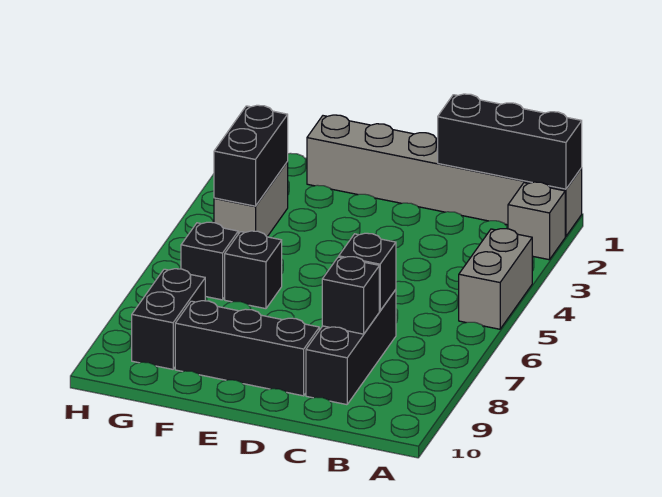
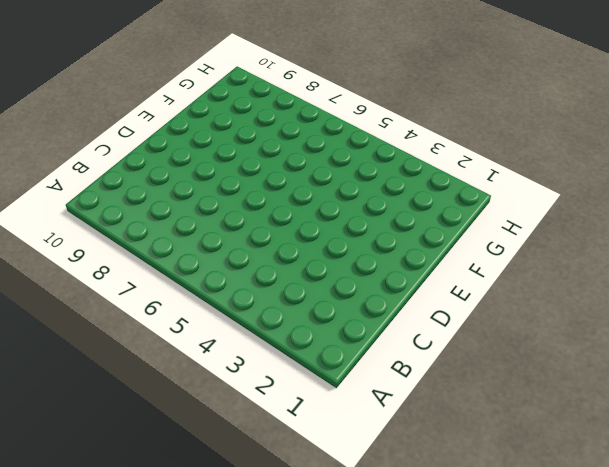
none -> grey brick A1:F1 level 1
none -> grey brick A2 level 1
none -> grey brick A4:A5 level 1

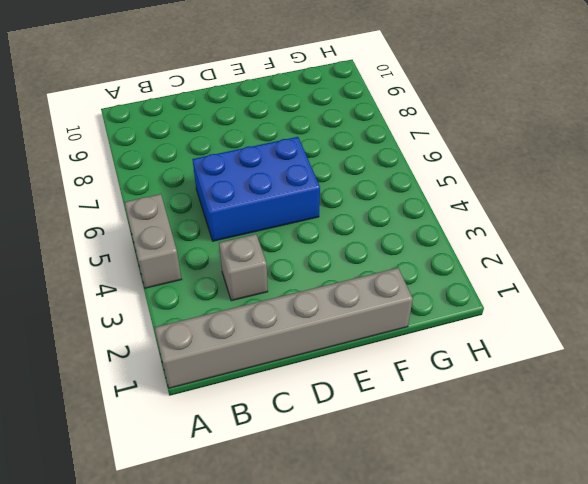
grey brick C3 level 1 -> grey brick A2 level 1
blue brick C5:E6 level 1 -> none
none -> black brick C7:C9 level 1
none -> black brick D9:F9 level 1
none -> black brick F6 level 1

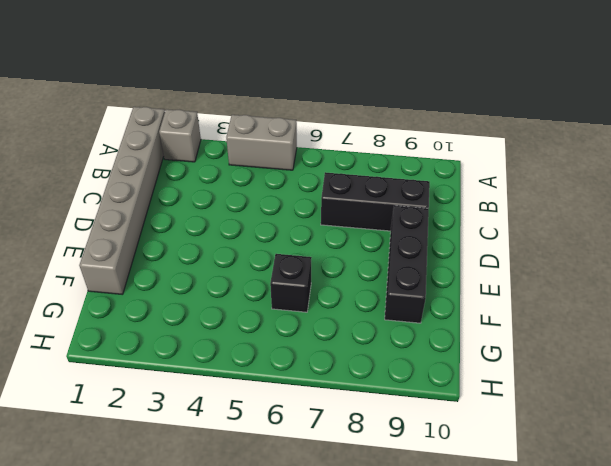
none -> grey brick G3:G4 level 1
none -> black brick G6 level 1
none -> black brick G8:G9 level 1

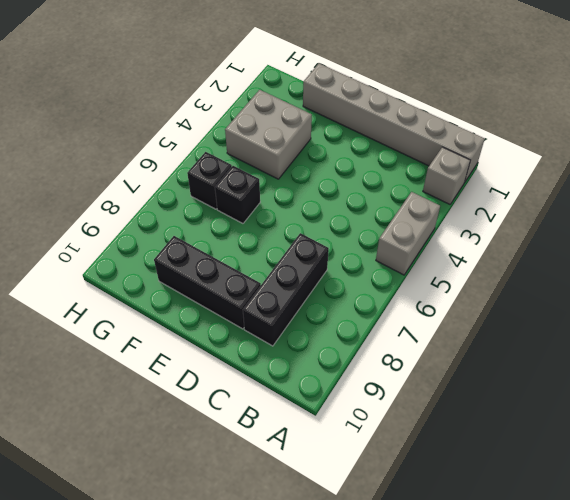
grey brick F3:G4 level 1 -> grey brick G3:G4 level 1
none -> black brick G8:G9 level 1
none -> black brick A1:C1 level 2
none -> black brick C7 level 2

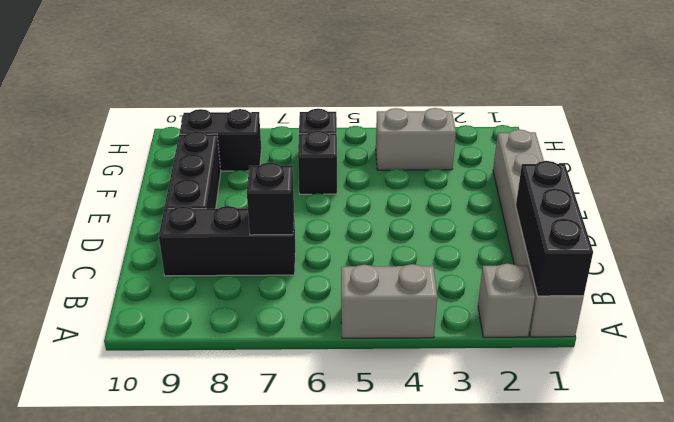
none -> black brick C8 level 2
none -> black brick G3:G4 level 2

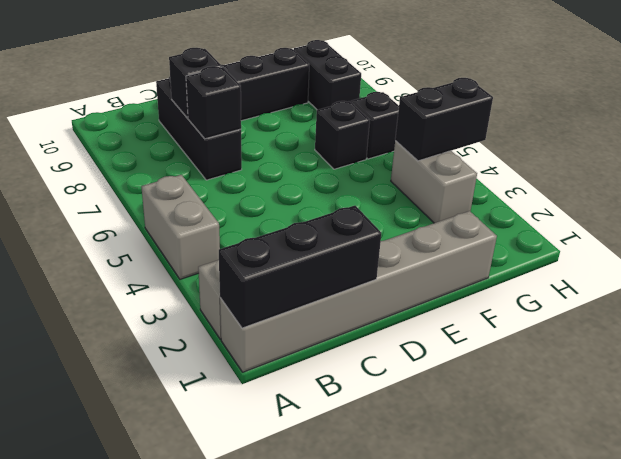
black brick G4:H4 level 2 -> black brick G3:G4 level 2

